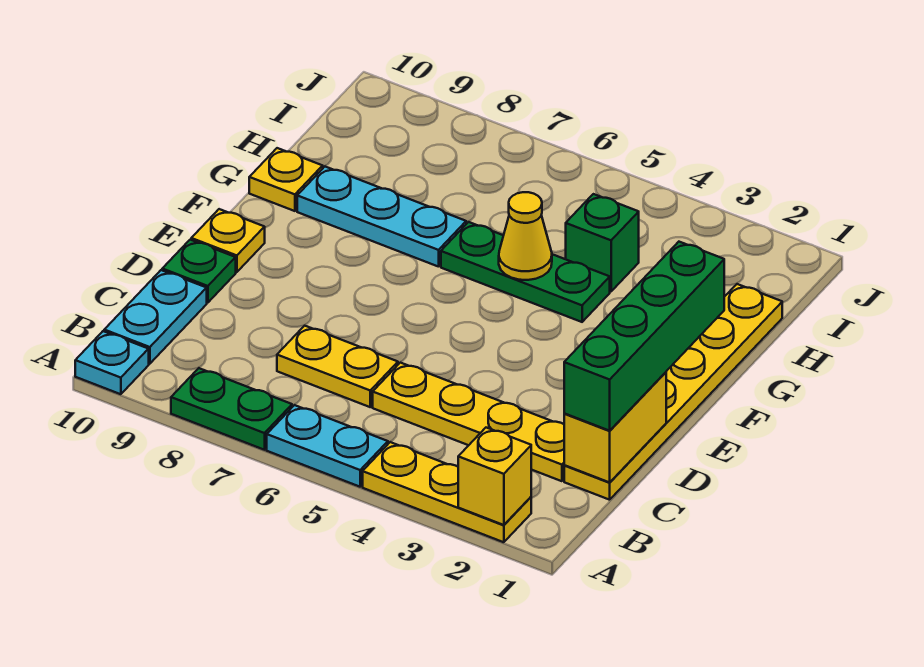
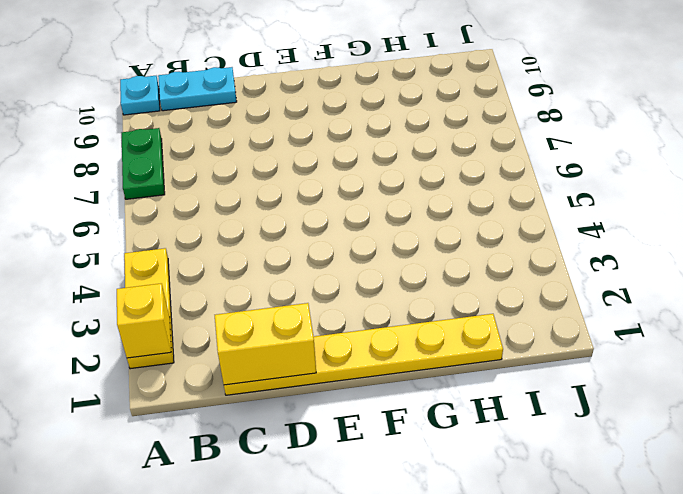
none -> cyan plate A5:A6 level 1
none -> yellow plate C2:C5 level 1
none -> yellow plate C6:C7 level 1

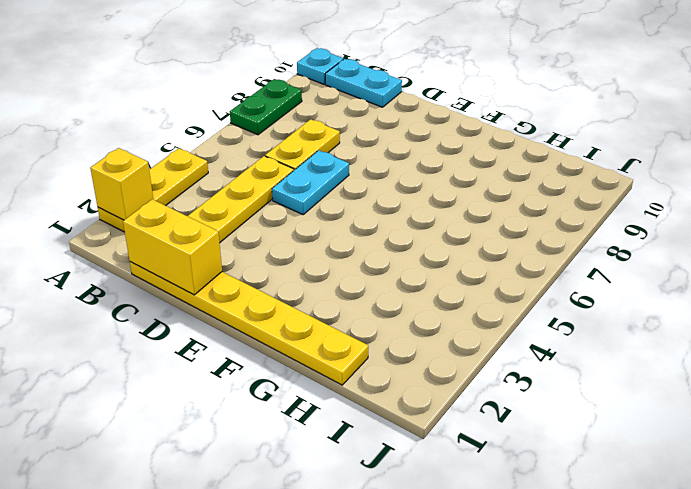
cyan plate D5:D6 level 1 -> cyan plate A5:A6 level 1
none -> green plate D10 level 1
none -> yellow plate E10 level 1
none -> green plate G4:G6 level 1

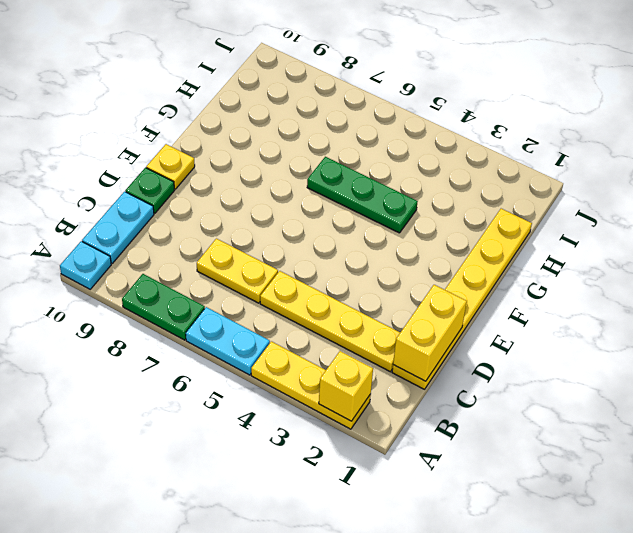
none -> cyan plate G7:G9 level 1
none -> yellow plate G10 level 1
none -> green brick H4 level 1

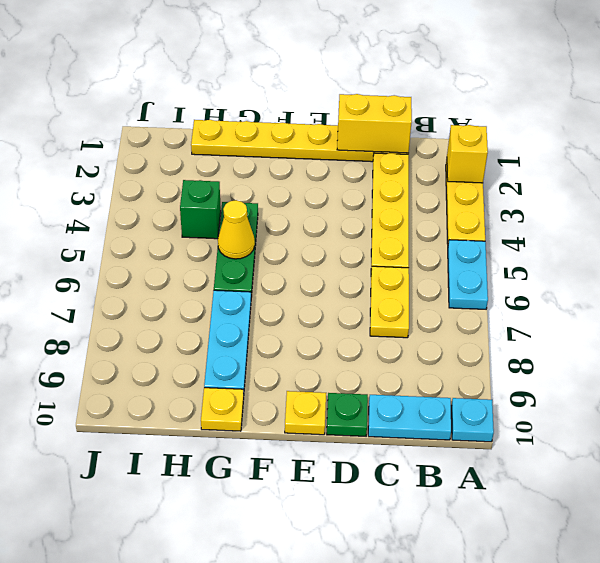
none -> green plate A7:A8 level 1
none -> green brick C1:F1 level 3

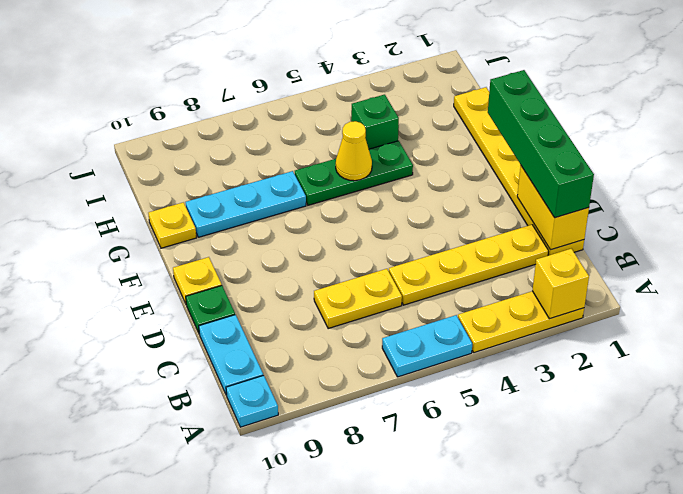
none -> green plate A7:A8 level 1

